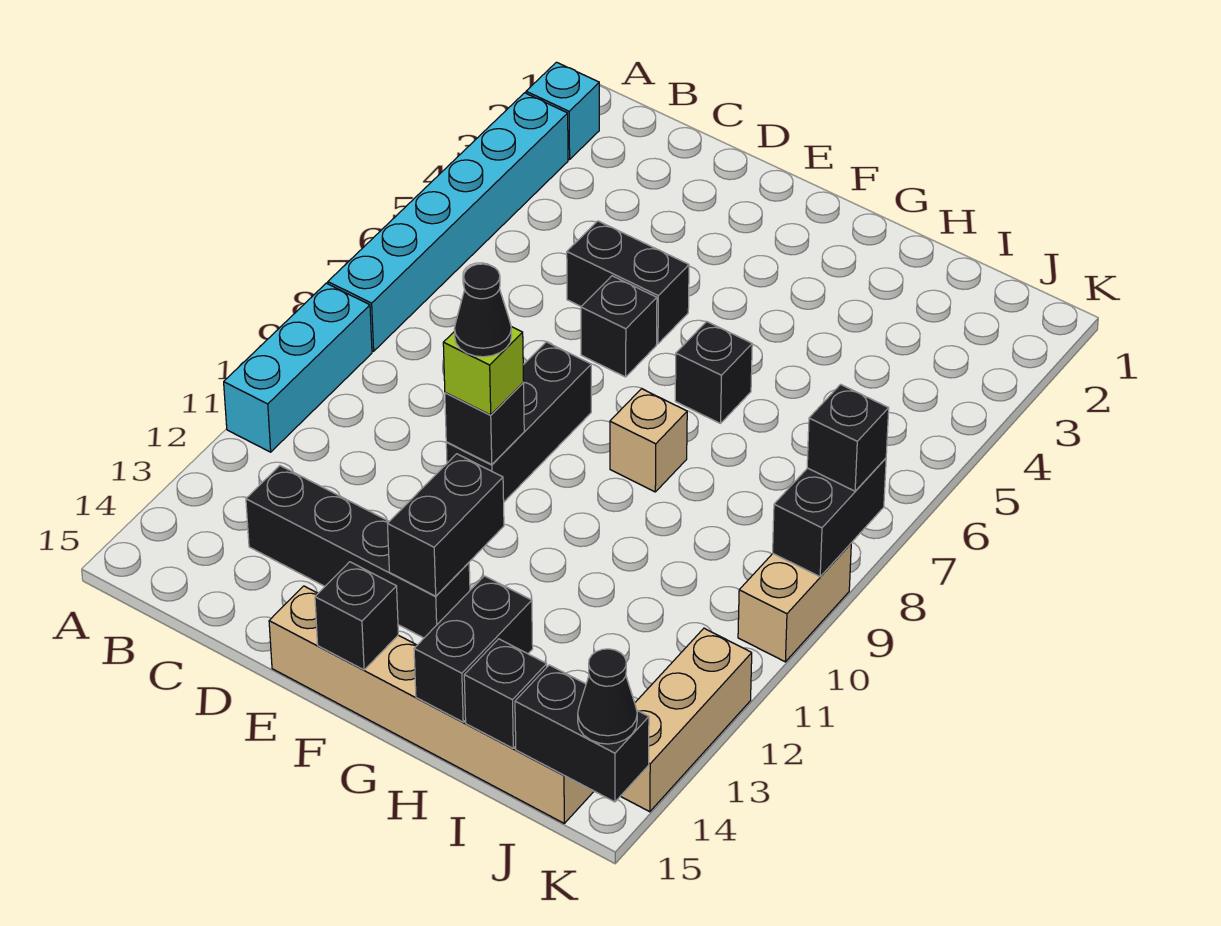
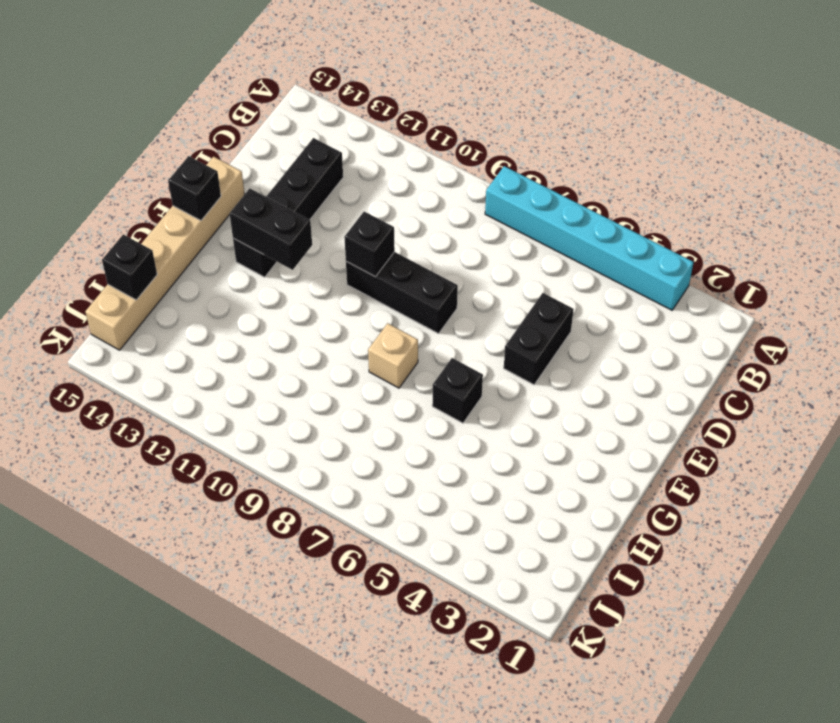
none -> cyan brick A2 level 1
none -> cyan brick A9:A11 level 1
none -> black brick E6 level 1

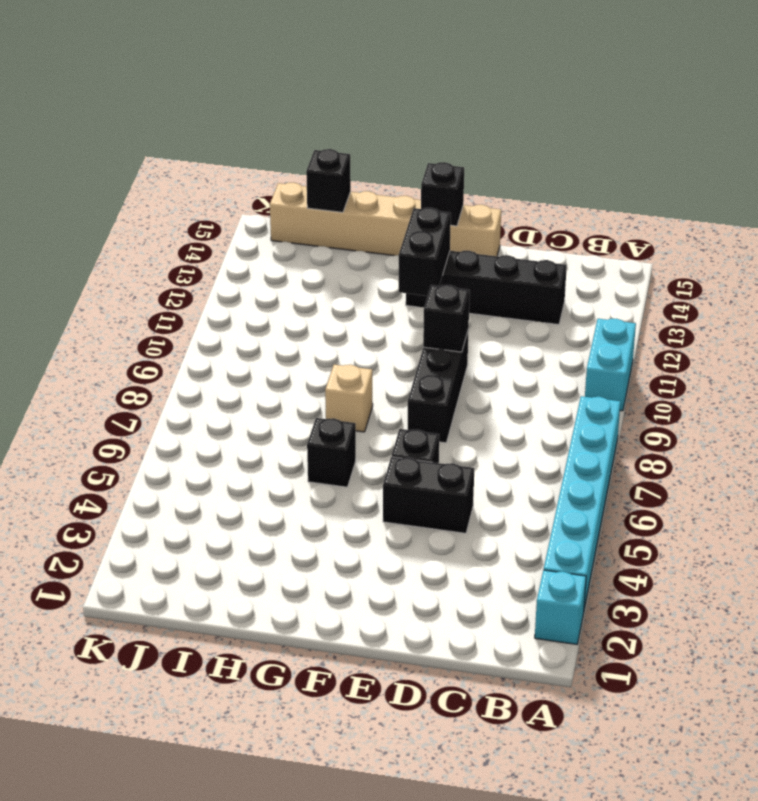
cyan brick A10:A11 level 1 -> cyan brick A9:A11 level 1
none -> tan brick K9:K10 level 1
none -> tan brick K12:K14 level 1
none -> black brick H14:H15 level 2

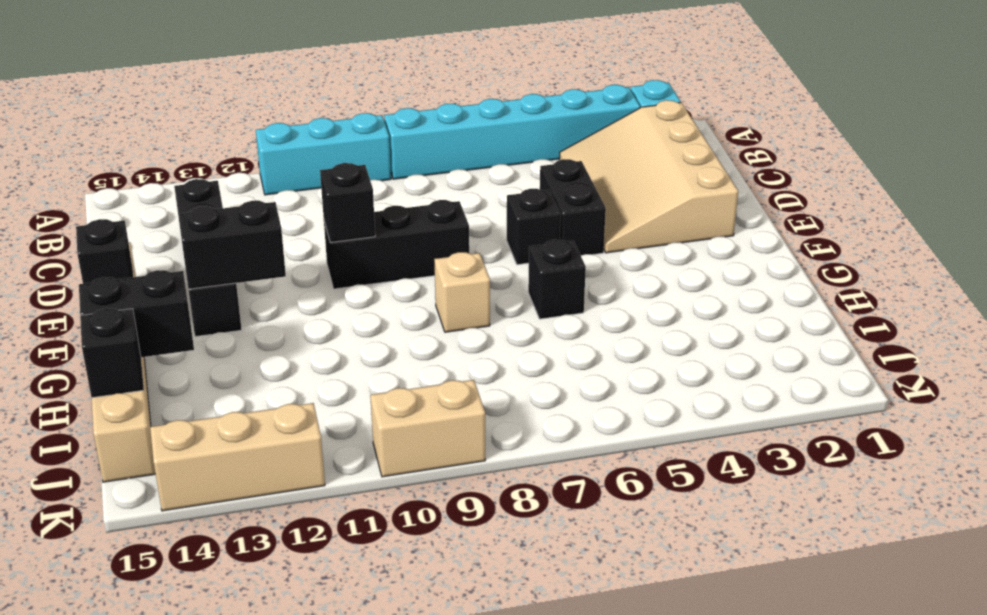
tan slope B2:E4 level 1 top 2 -> none
none -> black brick J15:K15 level 2
none -> black brick K8:K9 level 2
none -> lime brick E10 level 3

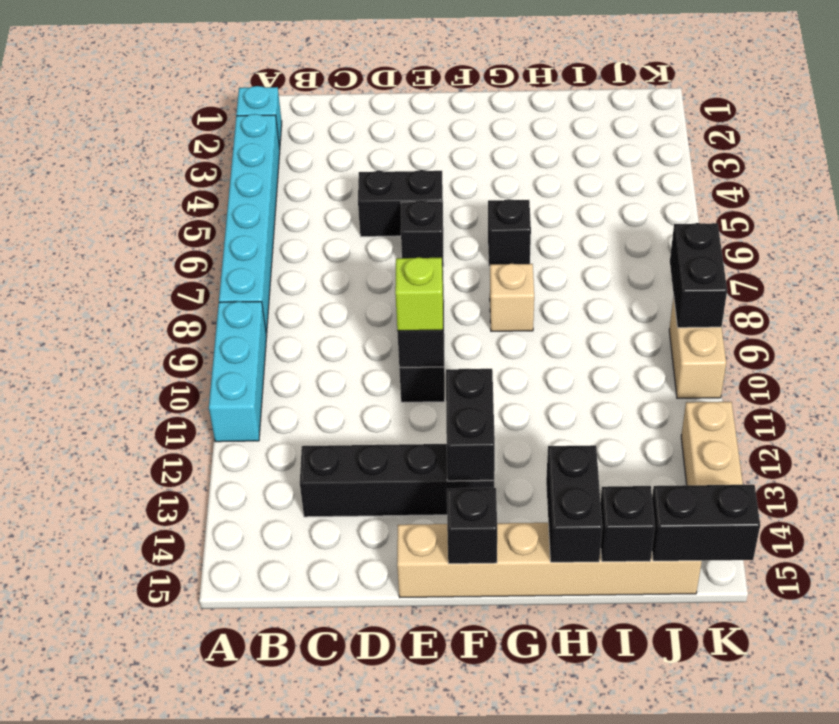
none -> black brick K8 level 3
none -> black cone K15 level 3
none -> black cone E10 level 4

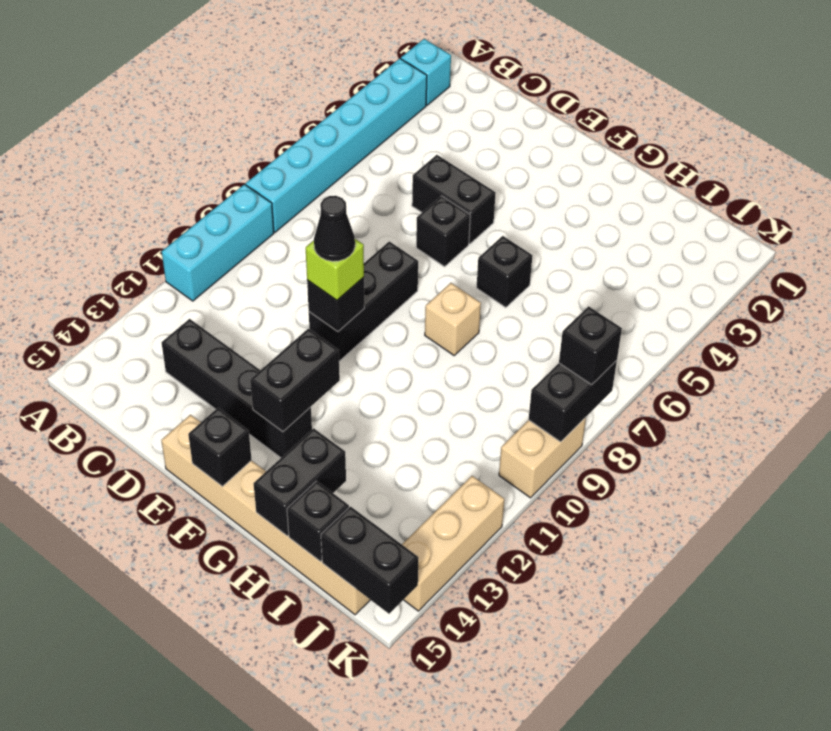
none -> black cone K15 level 3

